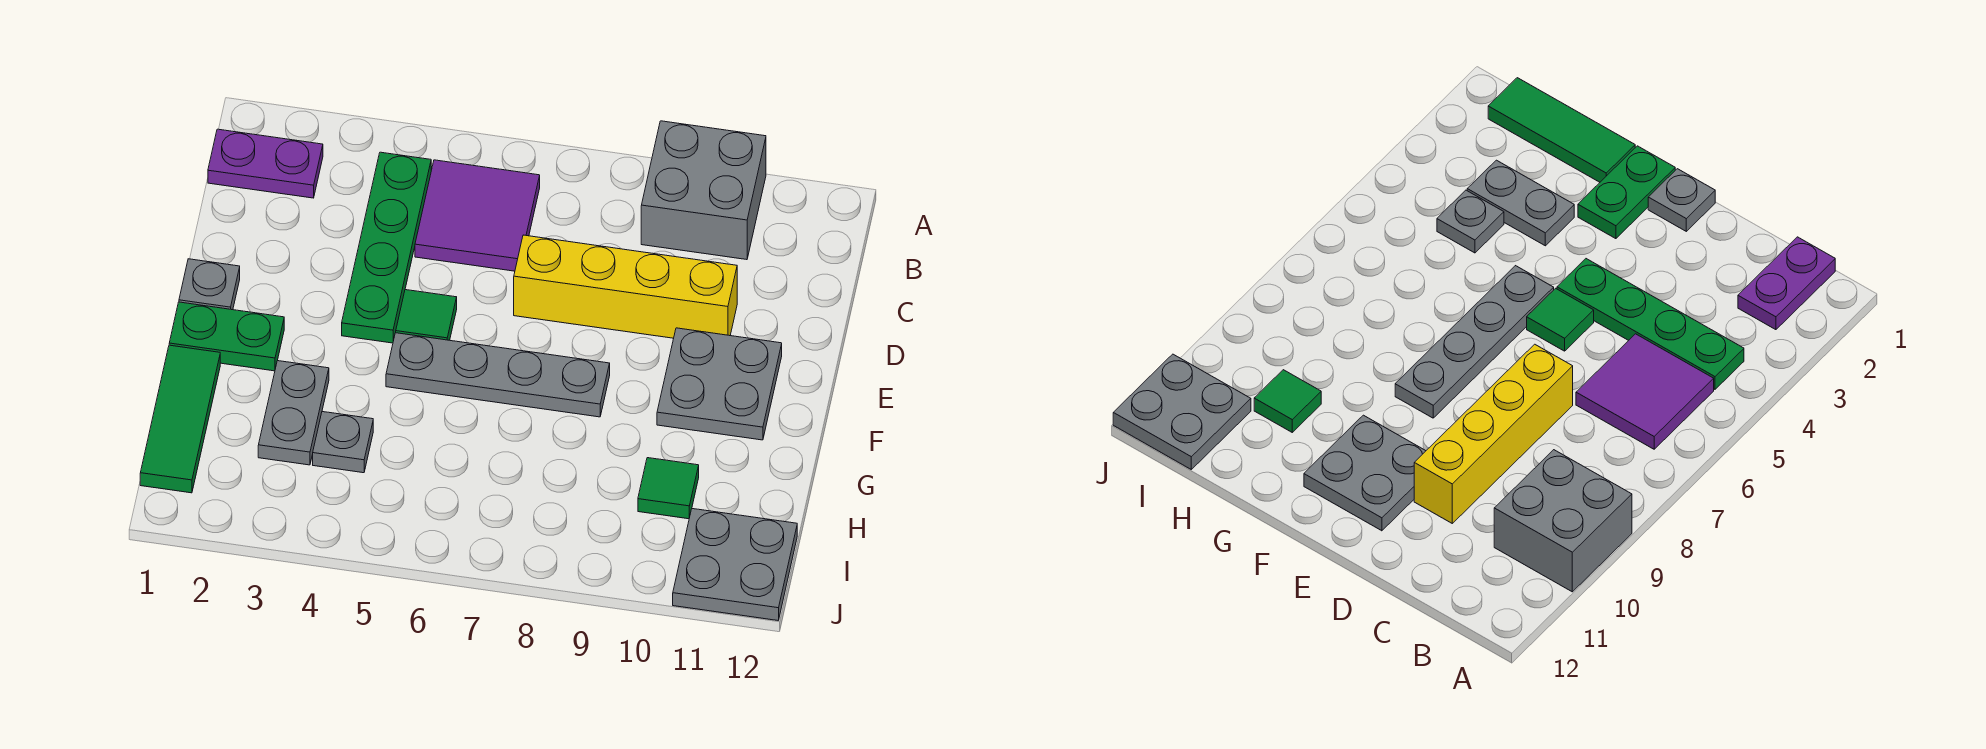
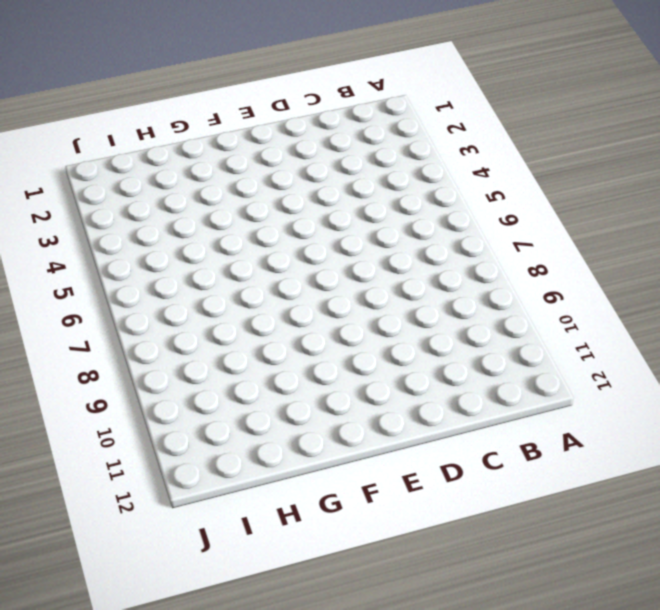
none -> grey brick A9:B10 level 1
none -> purple plate B1:B2 level 1
none -> green plate B4:E4 level 1

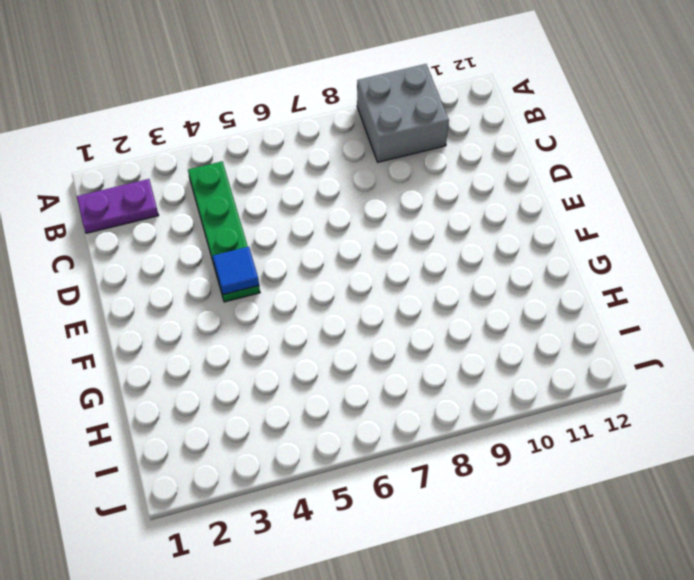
blue tile E4 level 2 -> none
none -> purple tile B5:C6 level 1
none -> yellow brick D7:D10 level 1
none -> grey plate E1 level 1

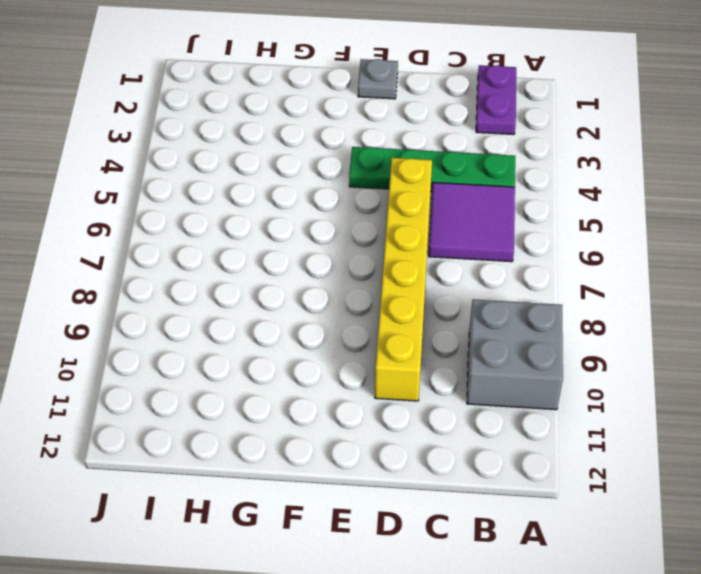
yellow brick D5:D10 level 1 -> yellow brick D7:D10 level 1
none -> green tile E5 level 1
none -> grey plate E10:F11 level 1
none -> green plate F1:F2 level 1

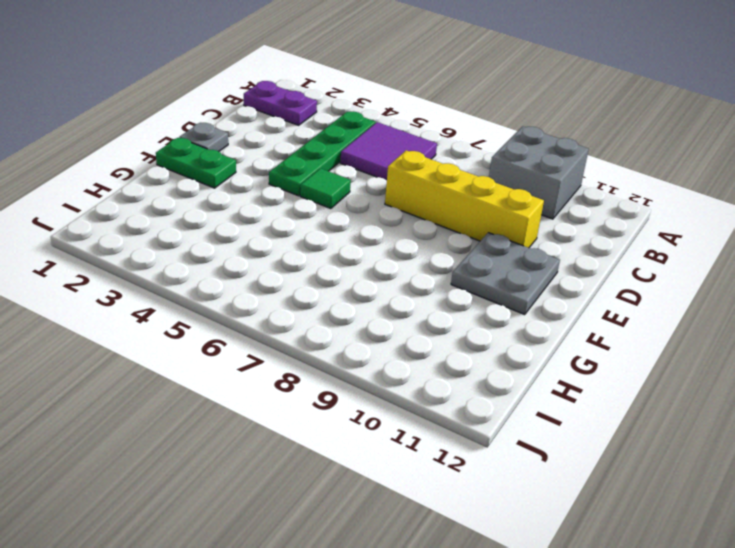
none -> grey plate F5:F8 level 1
none -> green tile G1:I1 level 1
none -> grey plate G3:H3 level 1

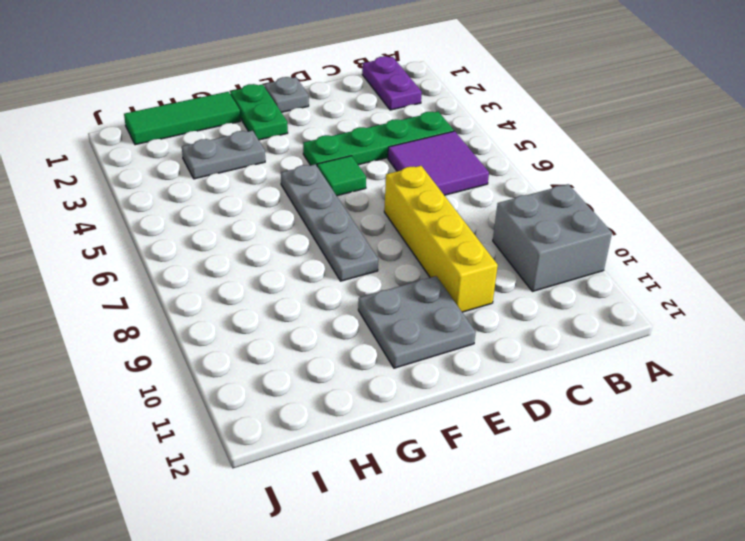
none -> grey plate H4 level 1
none -> green tile H10 level 1
none -> grey plate I11:J12 level 1

